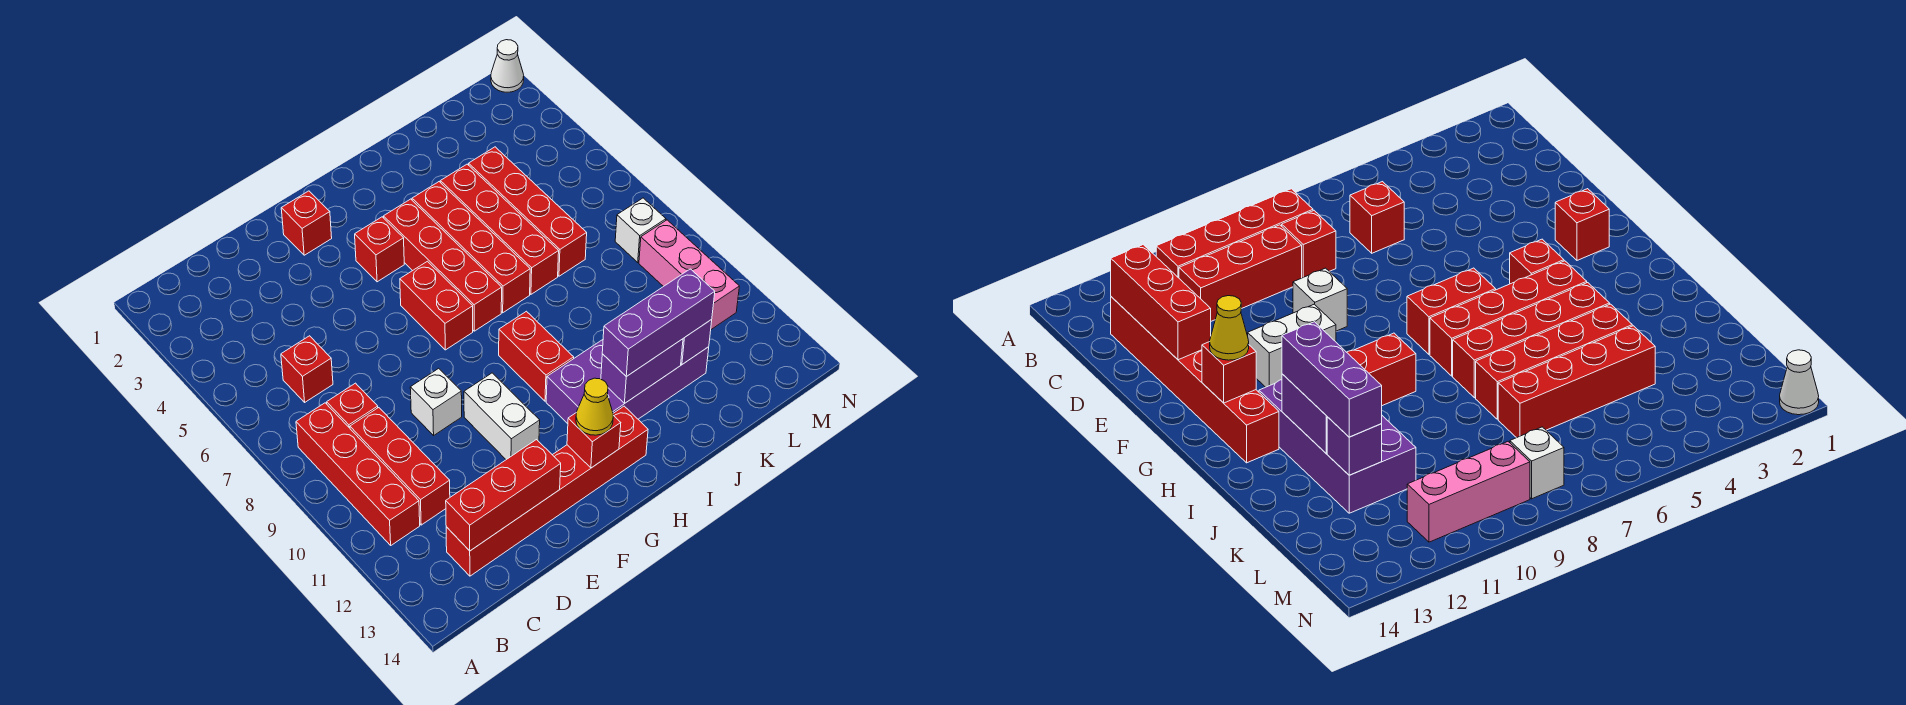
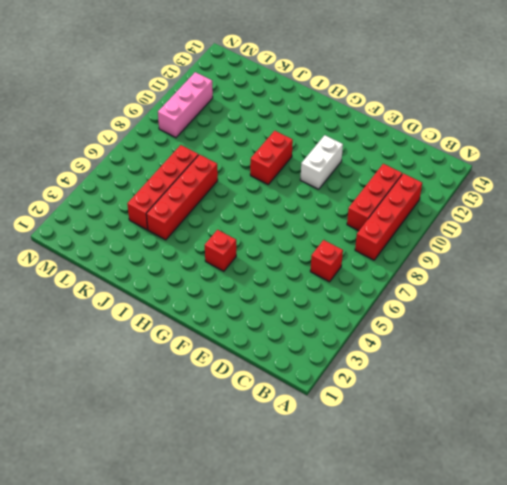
none -> red brick C8 level 1
none -> red brick C13:H13 level 1
none -> white brick E9 level 1

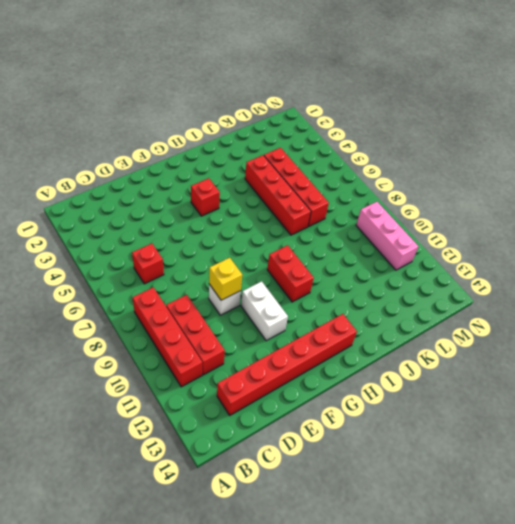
yellow brick E9 level 2 -> none
none -> red brick C8 level 1
none -> red brick F2 level 1
none -> red brick G6:G7 level 1

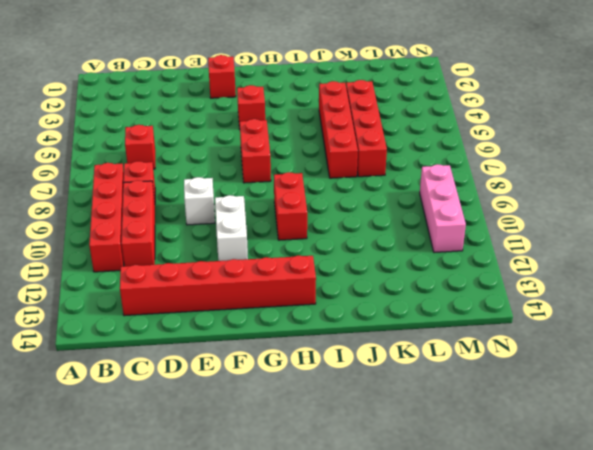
none -> red brick H4:H7 level 1
none -> purple brick H11:K12 level 1
none -> red brick I4:I7 level 1

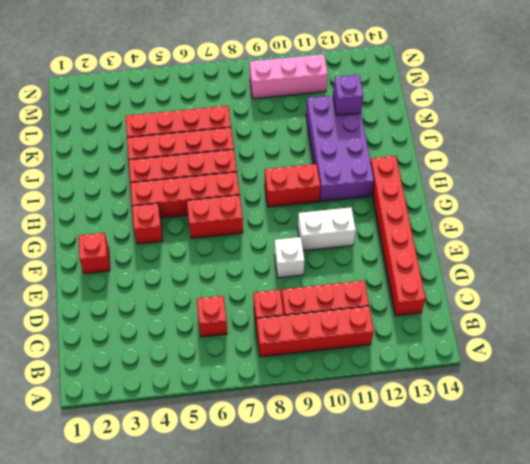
none -> white brick M8 level 1
none -> white cone N1 level 1
none -> red brick C13:E13 level 2

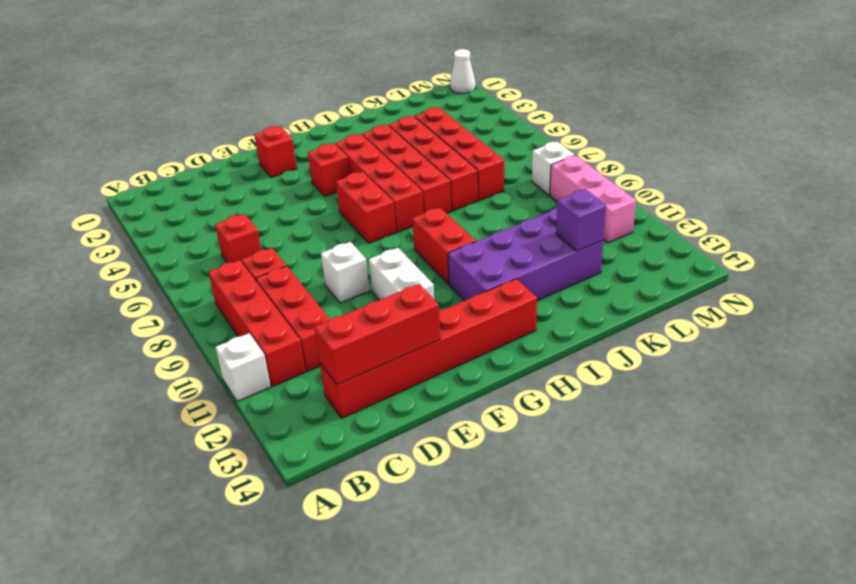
white brick A11 level 1 -> none
none -> red brick G13 level 2
none -> purple brick I12:J12 level 2
none -> yellow cone G13 level 3

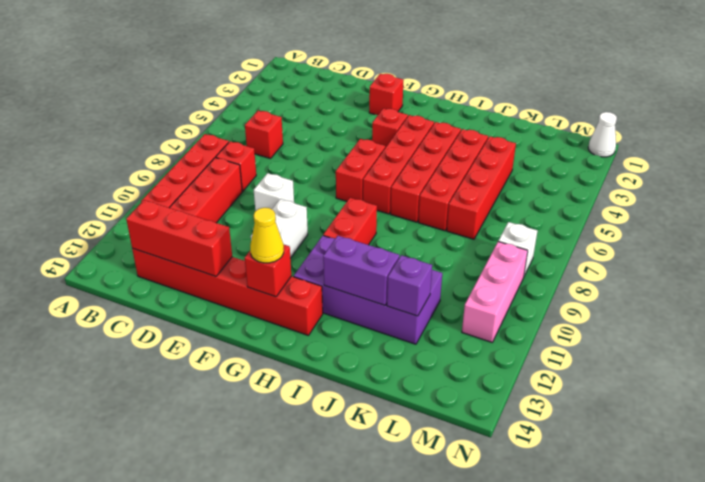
none -> purple brick I12:K12 level 3

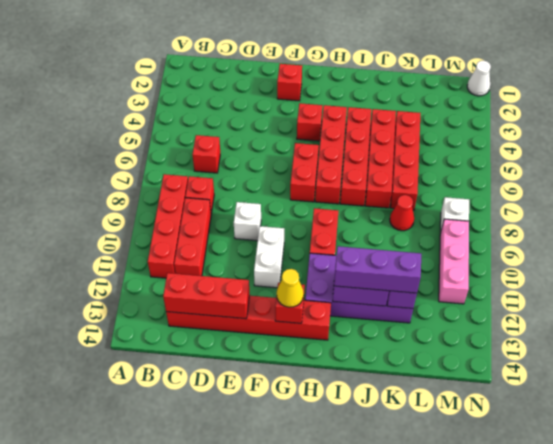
red cone K8 level 1 -> none

